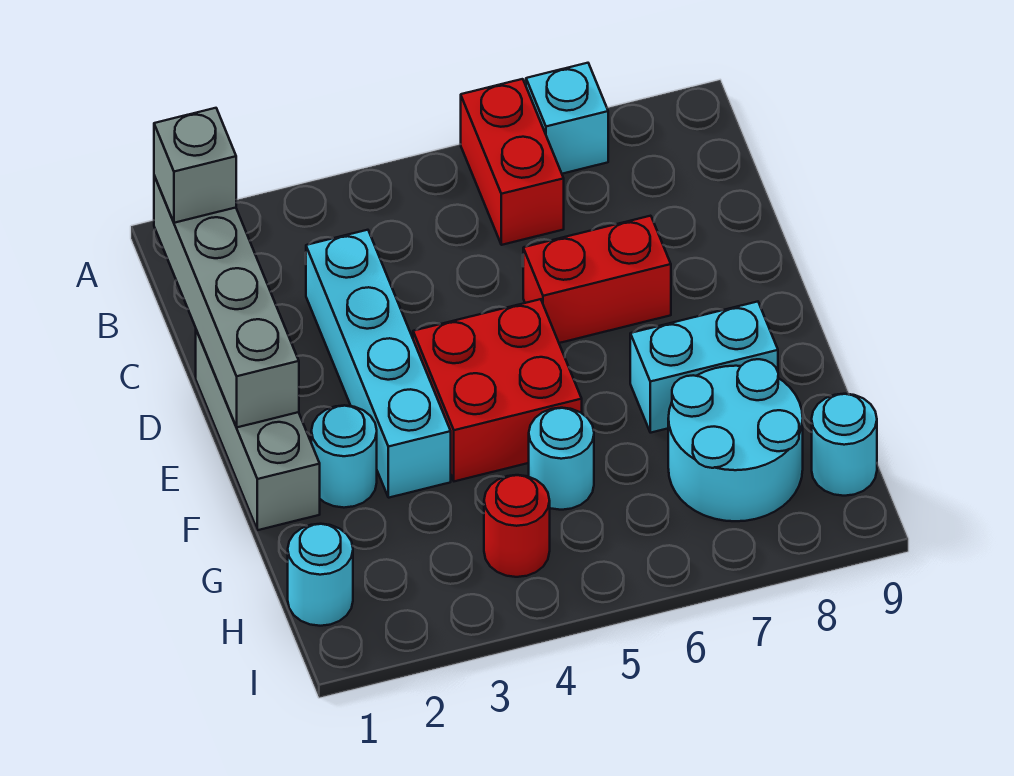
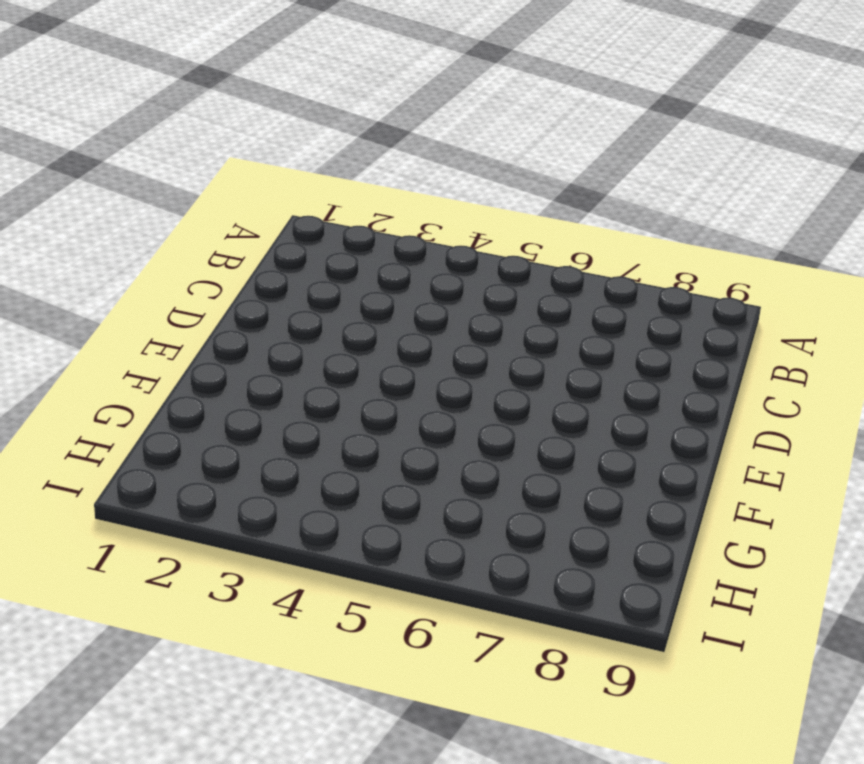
none -> red brick A6:B6 level 1
none -> cyan brick A7 level 1
none -> cyan brick C3:F3 level 1

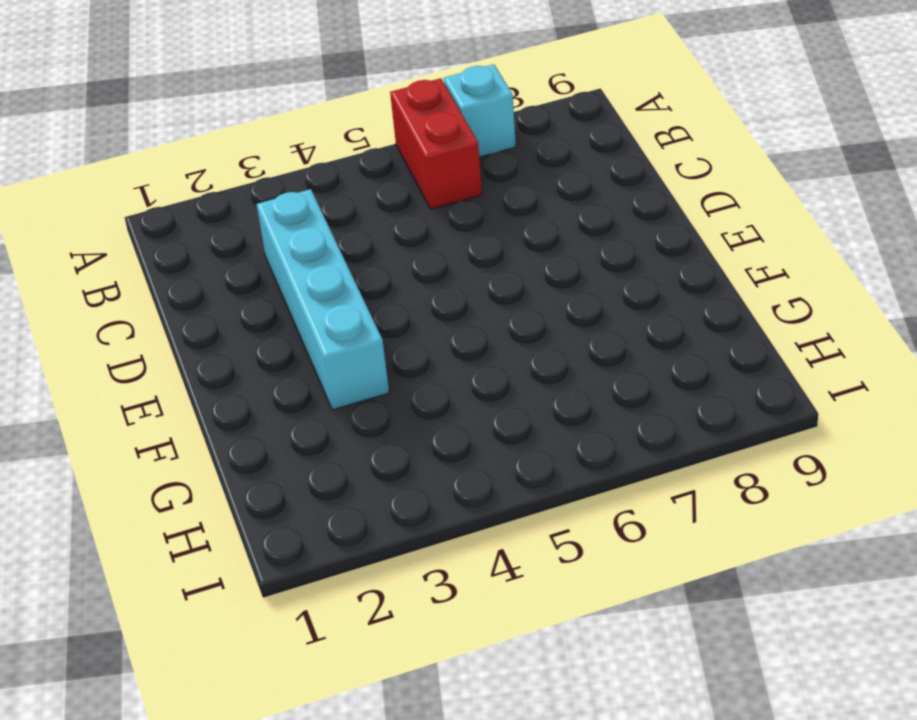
none -> grey brick D1:F1 level 1
none -> red brick D6:D7 level 1
none -> red brick E4:F5 level 1

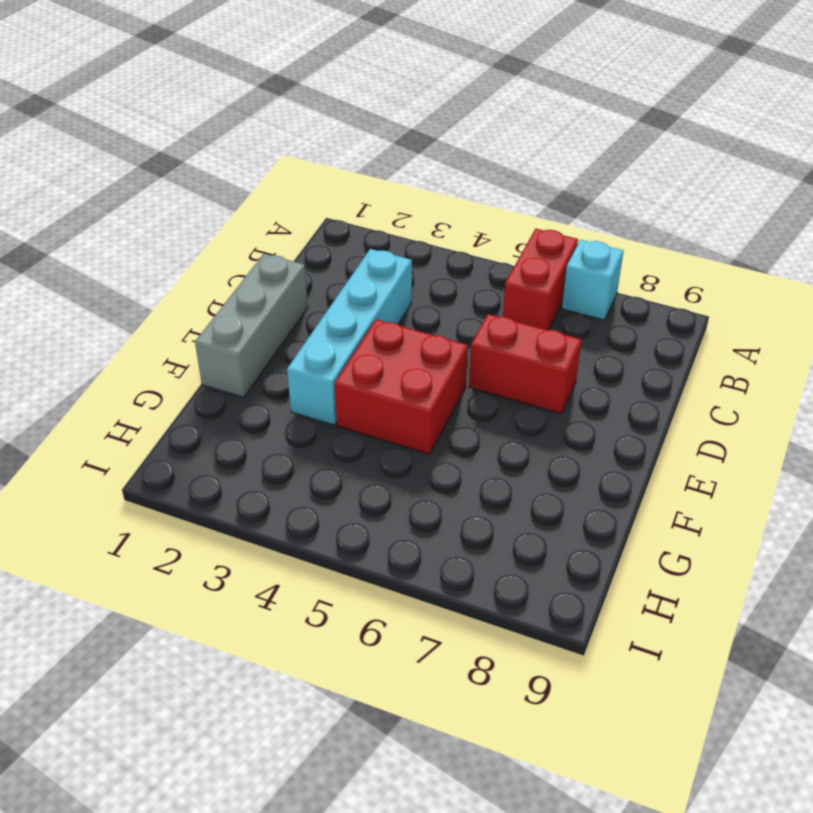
none -> cyan round brick F2 level 1
none -> cyan brick F7:F8 level 1
none -> cyan round brick G5 level 1

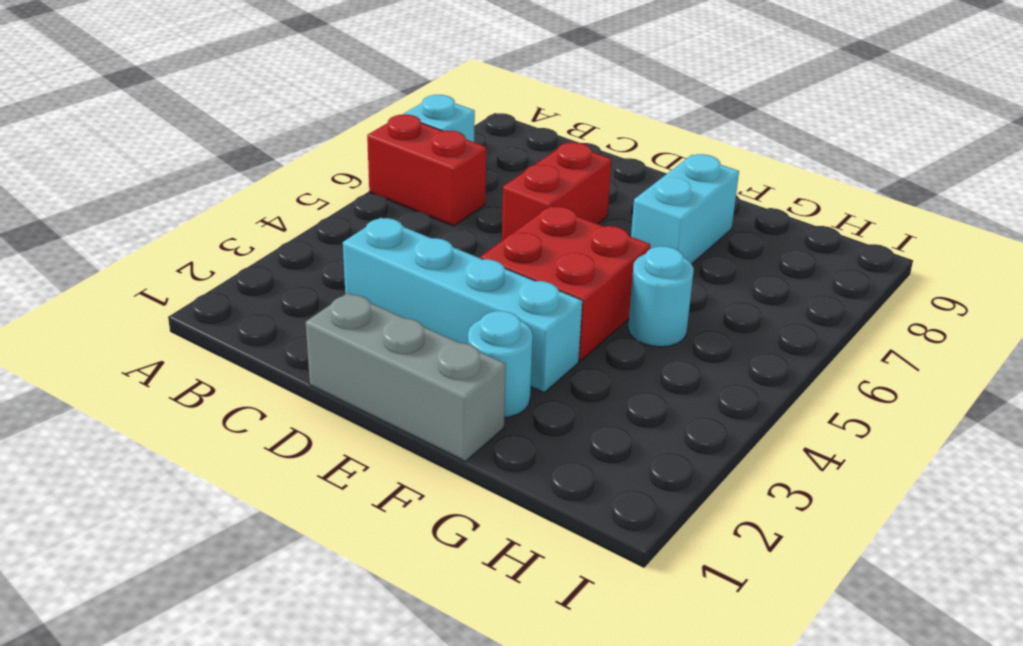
none -> cyan round brick G7:H8 level 1
none -> cyan round brick H1 level 1
none -> red round brick H4 level 1

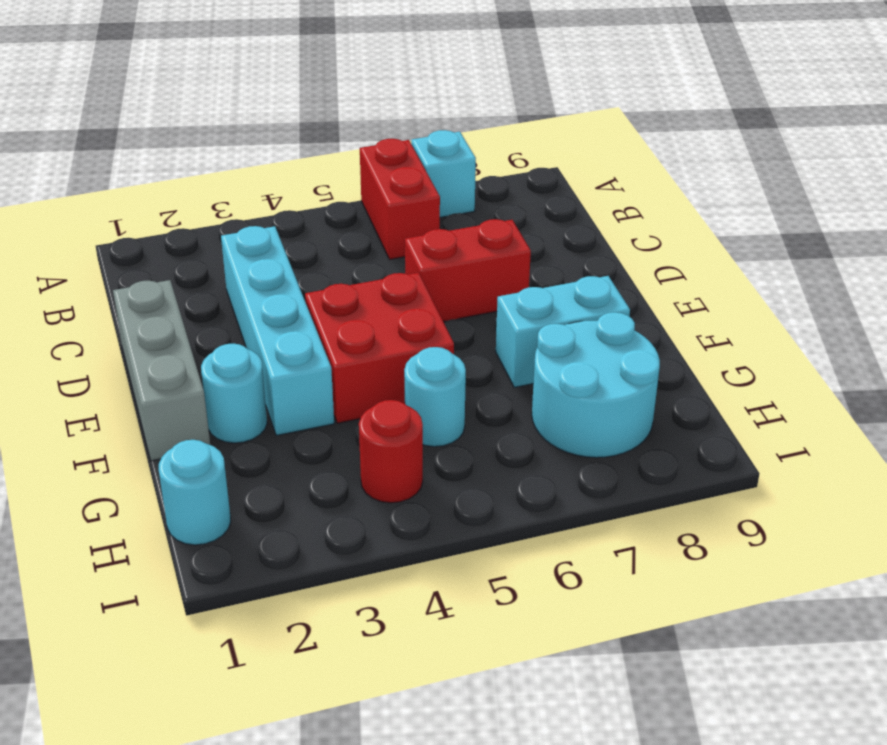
none -> cyan round brick H9 level 1
none -> grey brick B1:E1 level 2
none -> grey brick B1 level 3

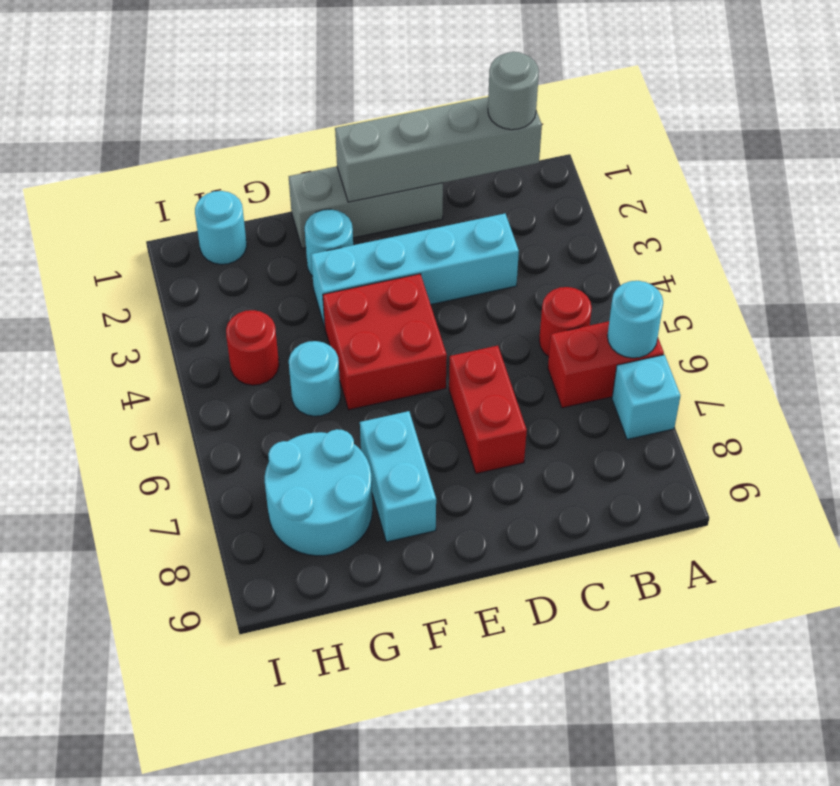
cyan round brick A6 level 2 -> cyan round brick H9 level 1
grey round brick B1 level 3 -> grey brick B1 level 3
red round brick B5 level 1 -> none

